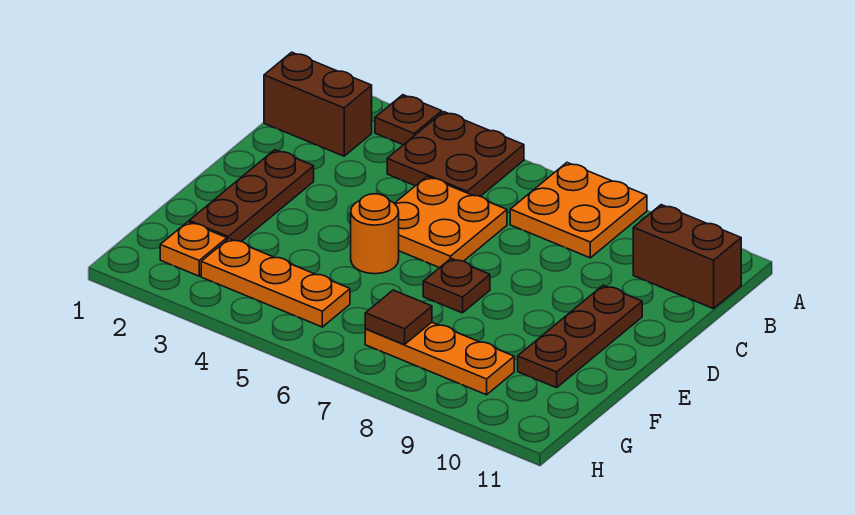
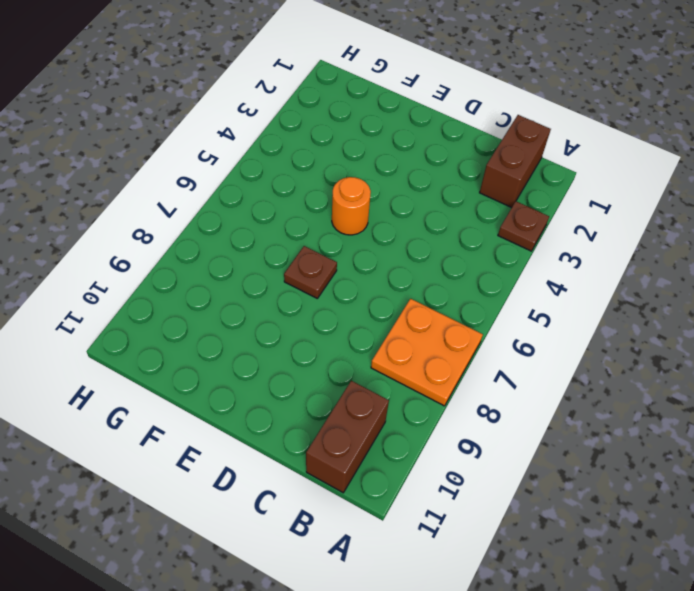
none -> brown plate A4:B5 level 1
none -> orange plate C5:D6 level 1
none -> brown plate D2:F2 level 1

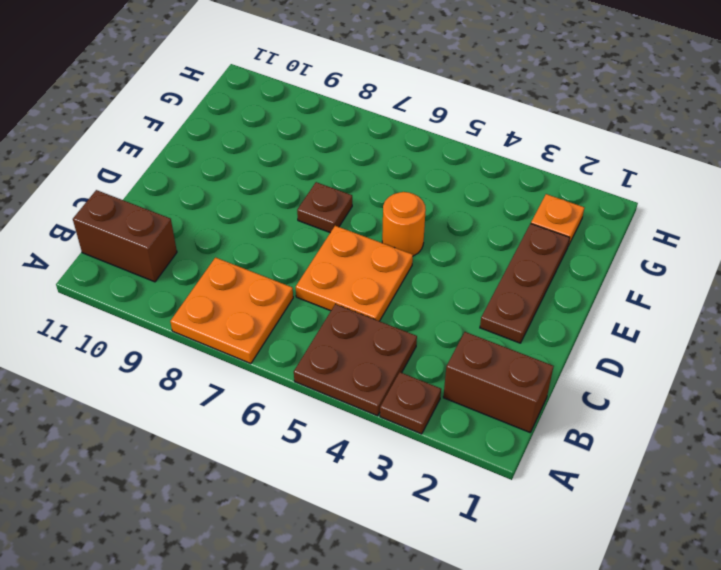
none -> brown plate D10:F10 level 1
none -> orange plate G3:G5 level 1
none -> orange plate G7:G9 level 1

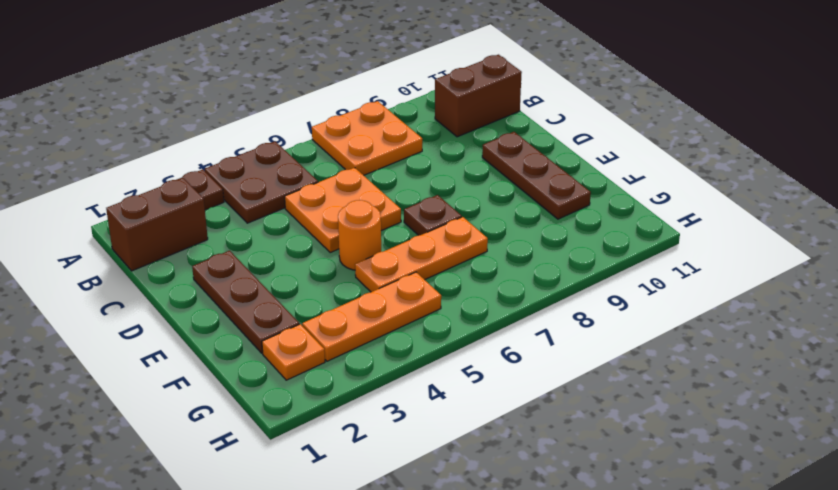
orange plate F5:F7 level 1 -> orange plate G7:G9 level 1
none -> brown tile G7 level 2

